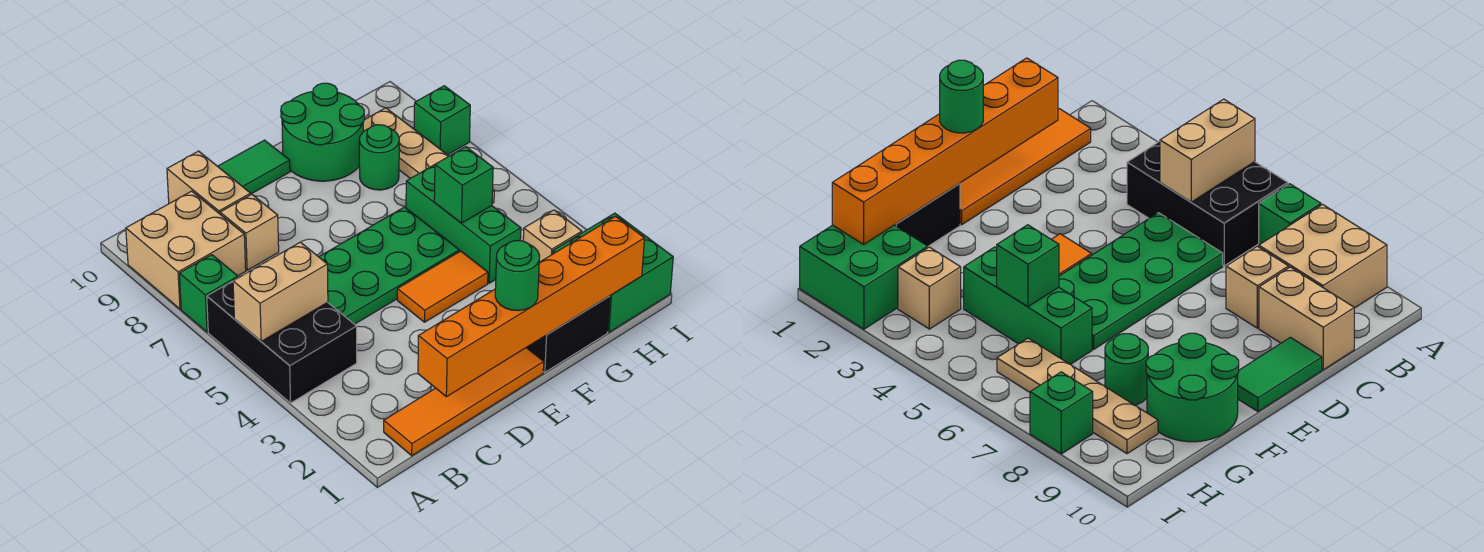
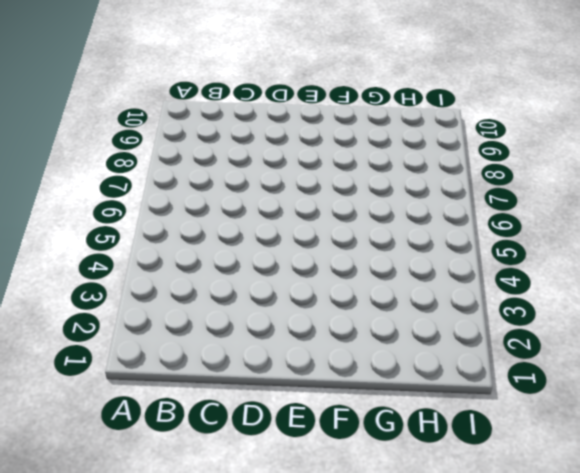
none -> black brick A4:B6 level 1
none -> green brick A7 level 1
none -> tan brick A8:B9 level 1

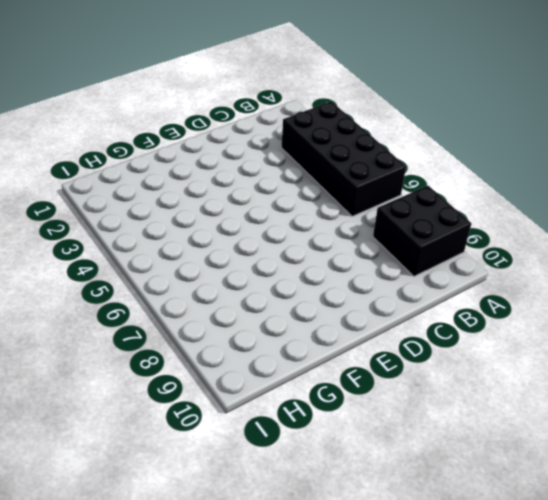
black brick A3:B6 level 1 -> black brick A4:B6 level 1
black brick A8:B9 level 1 -> tan brick A8:B9 level 1
none -> green brick A7 level 1
none -> orange tile B1:E1 level 1
none -> green plate C5:F6 level 1

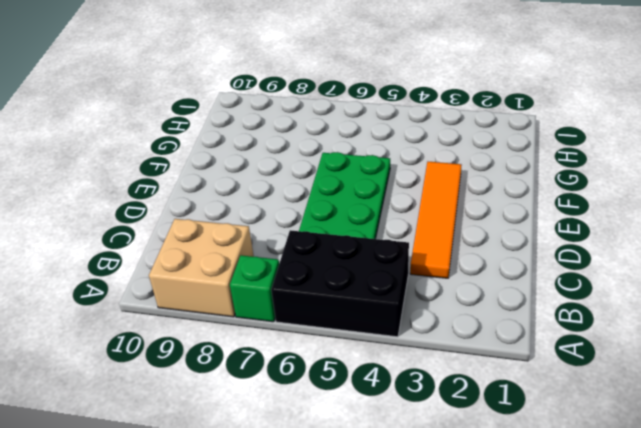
orange tile C3:F3 level 1 -> orange tile B1:E1 level 1
none -> tan brick C8 level 1
none -> tan brick C9:C10 level 1
none -> green tile D10:E10 level 1

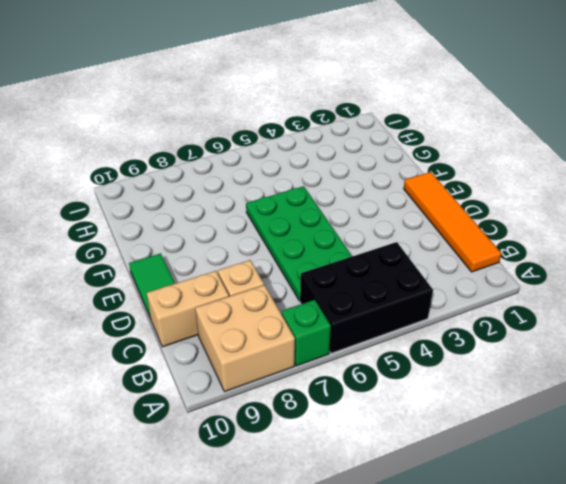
none -> orange tile E4:F4 level 1
none -> black brick F1:G1 level 1
none -> green round brick F9:G10 level 1

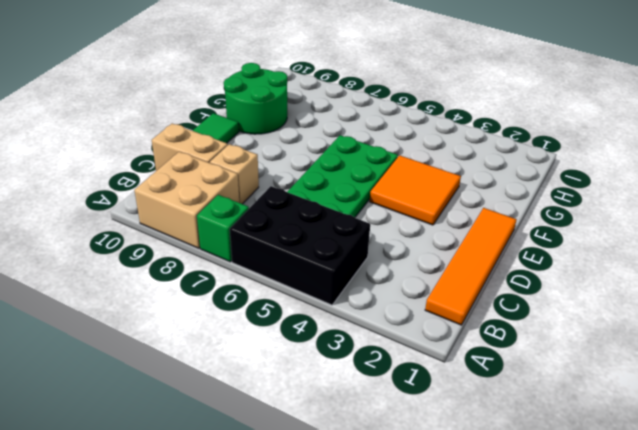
orange tile E3:F4 level 1 -> orange tile E4:F4 level 1
none -> black brick F1:G1 level 1
none -> green brick G4:G6 level 1
none -> green round brick G8 level 1

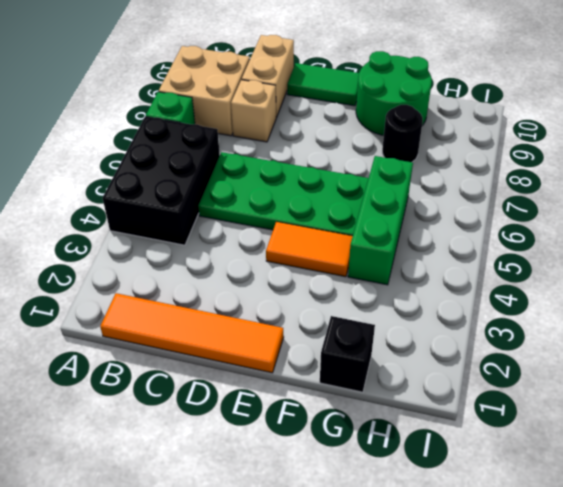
black brick G1 level 1 -> black brick F1:G1 level 1
black round brick G8 level 1 -> green round brick G8 level 1
none -> green brick H1:I2 level 1
none -> tan brick H3 level 1
none -> tan plate H6:H9 level 1

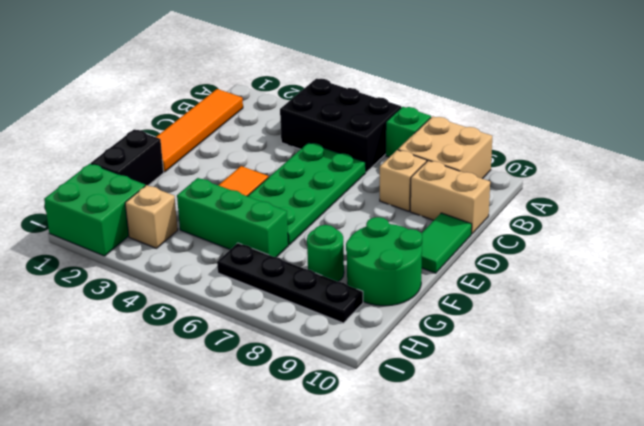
black plate H6:H9 level 1 -> tan plate H6:H9 level 1
none -> green brick I8 level 1
none -> tan brick A5:B5 level 2
none -> orange brick C1:H1 level 2

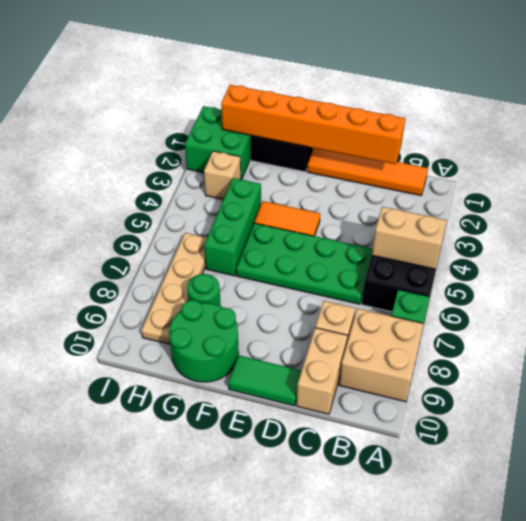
none -> green brick I8 level 1
none -> green brick G5 level 2
none -> green round brick E1 level 3

